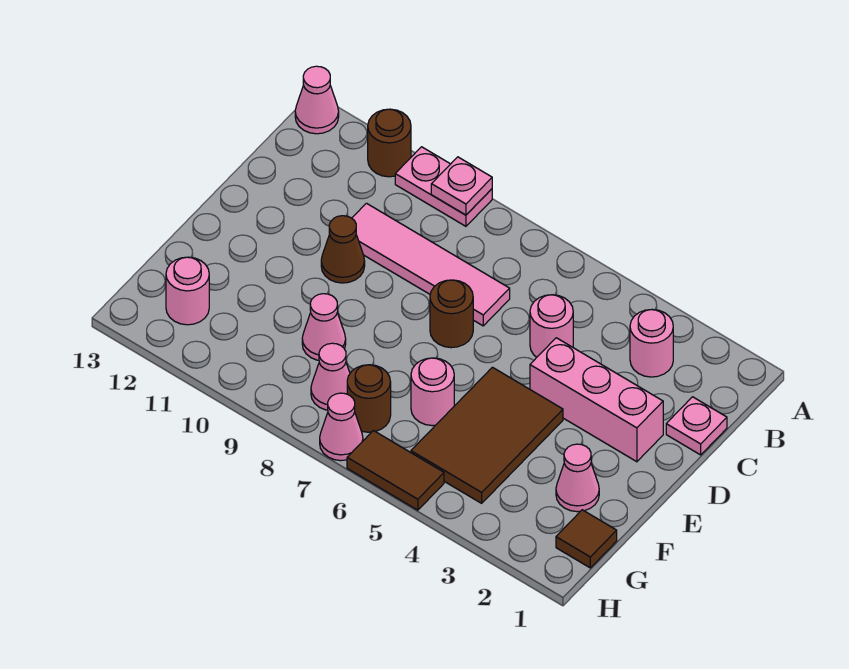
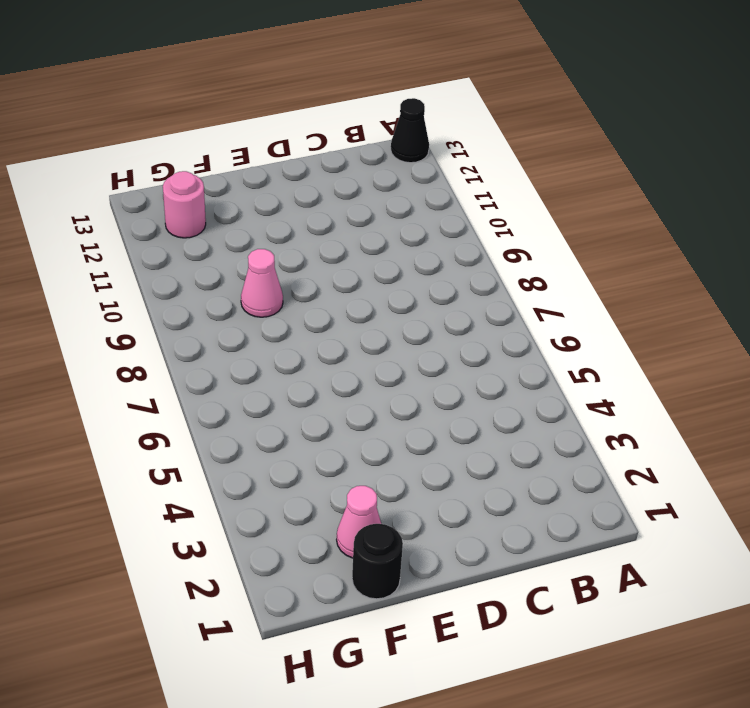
black cone A13 level 1 -> pink cone A13 level 1
black round brick F1 level 1 -> none
none -> pink plate A9:A10 level 1
none -> brown round brick A11 level 1
none -> pink round brick B3 level 1

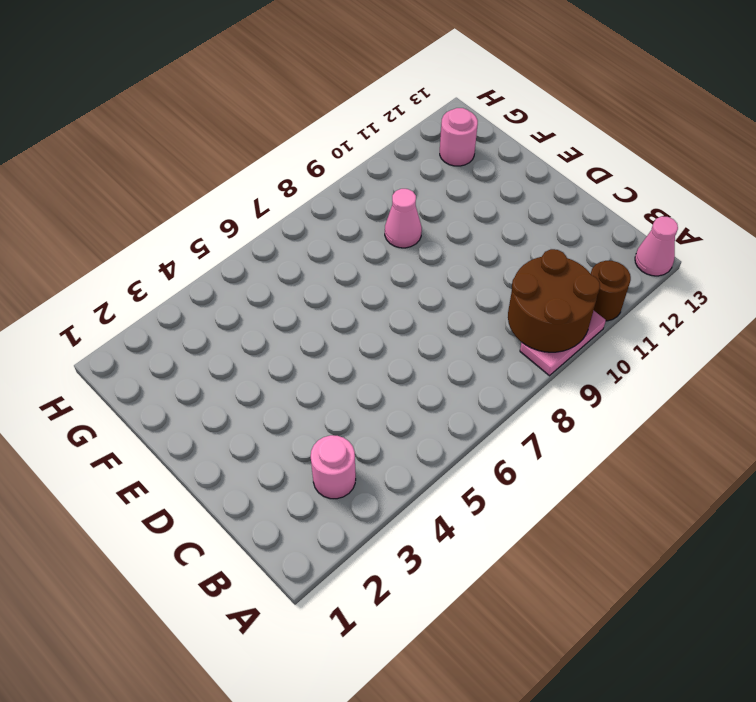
brown round brick A9:B10 level 2 -> pink plate A9 level 2
none -> pink plate C1 level 1
none -> pink round brick C5 level 1
none -> pink tile C7:C10 level 1

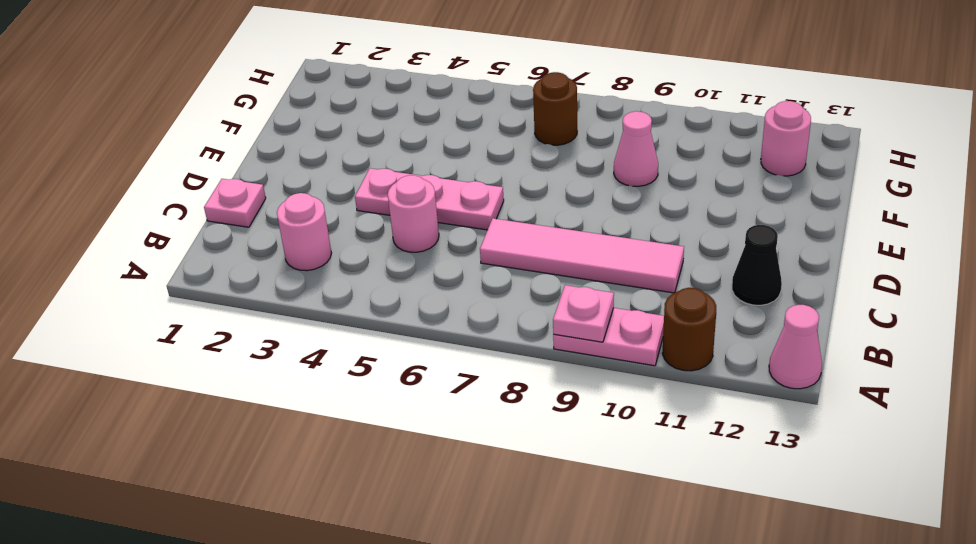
black cone C12 level 1 -> none
pink plate D4:D6 level 1 -> pink brick D2:D4 level 1
none -> brown round brick D7 level 1
none -> brown cone D10 level 1
none -> brown tile E4:G5 level 1

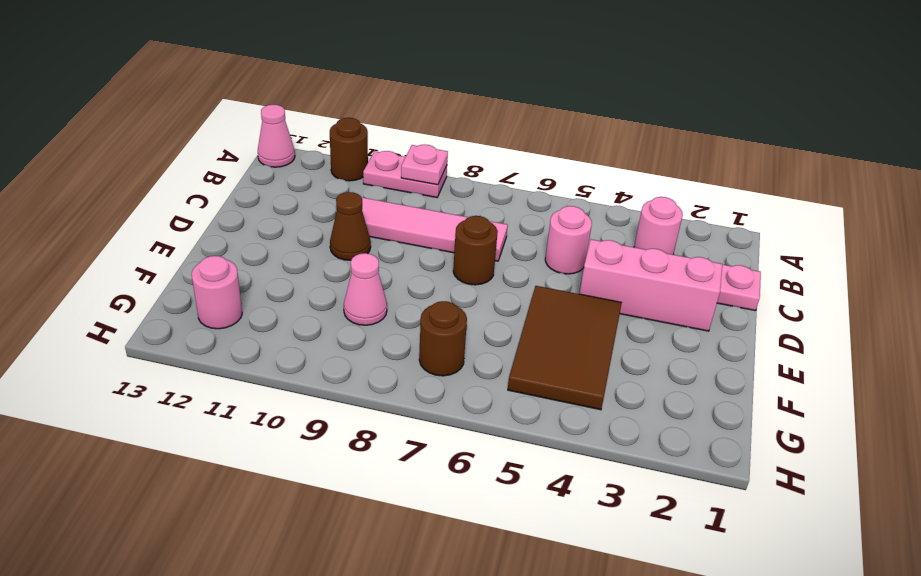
none -> pink cone F2 level 1
none -> pink round brick F6 level 1
none -> brown tile G1 level 1

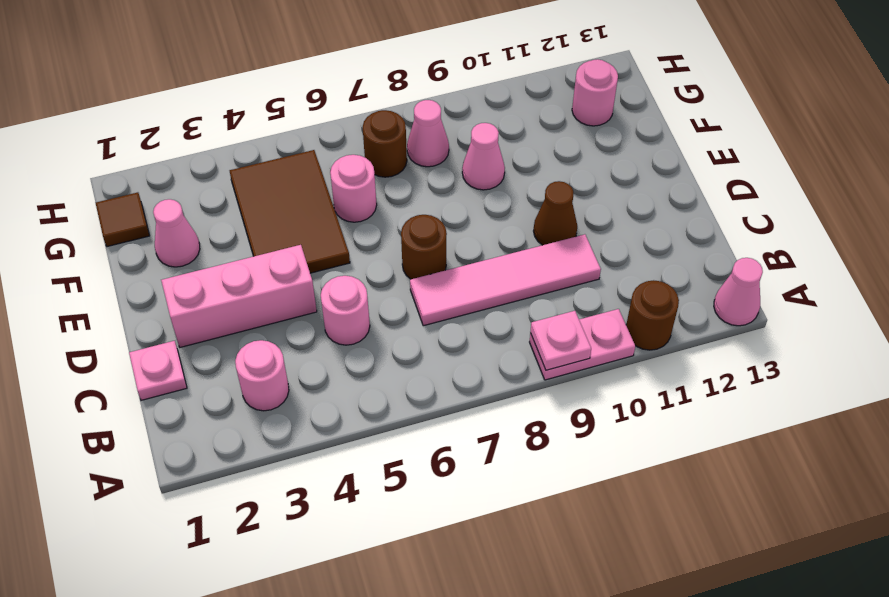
none -> brown tile H5:H6 level 1
none -> pink cone H7 level 1

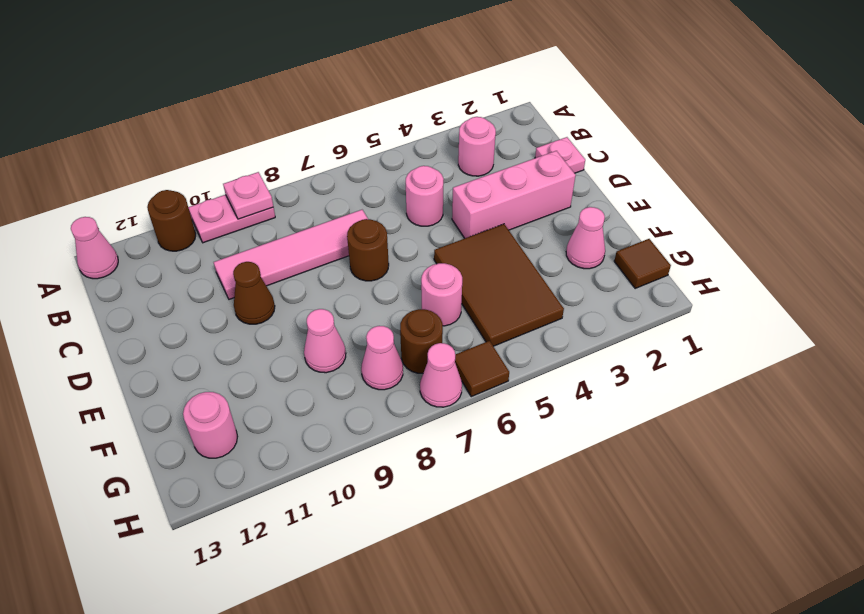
brown tile H6 level 1 -> brown tile H5:H6 level 1

